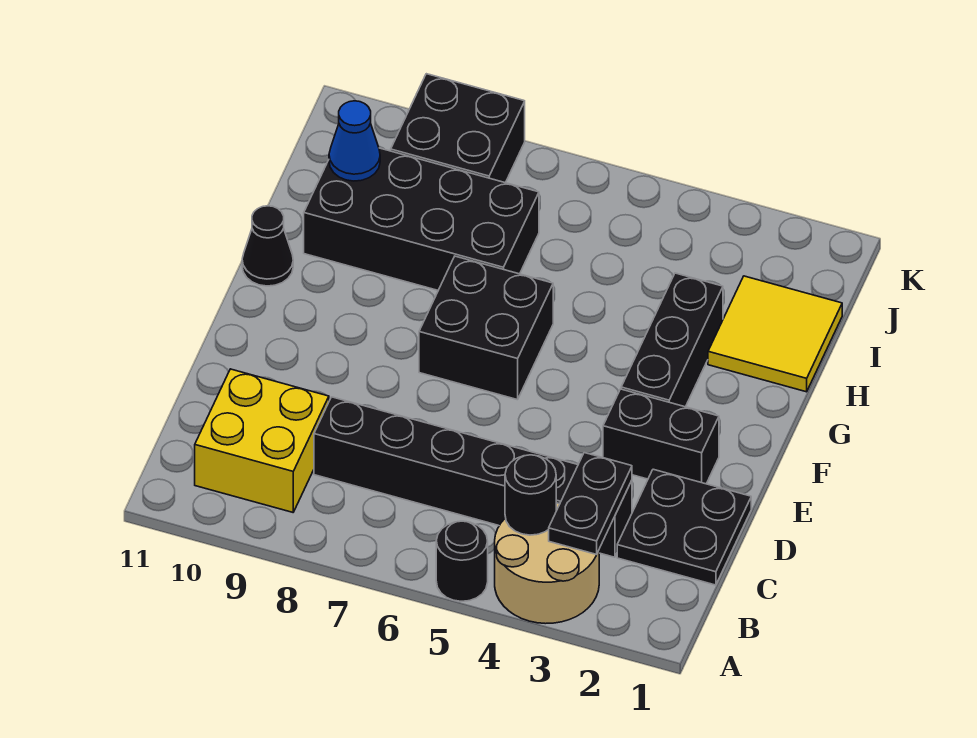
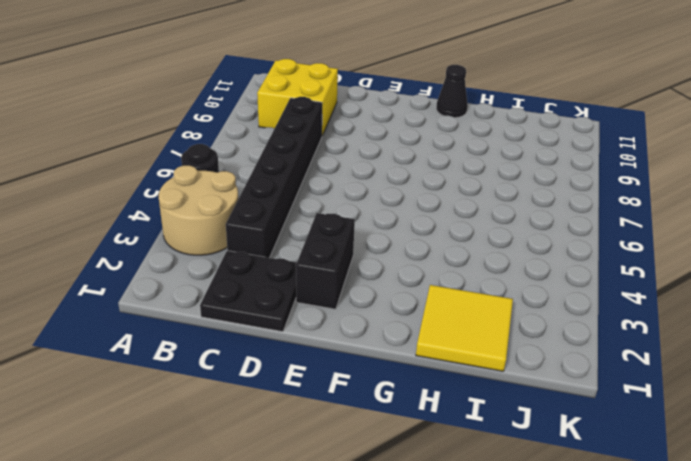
none -> black brick F3:H3 level 1
none -> black brick F6:G7 level 1
none -> black brick H7:I10 level 1

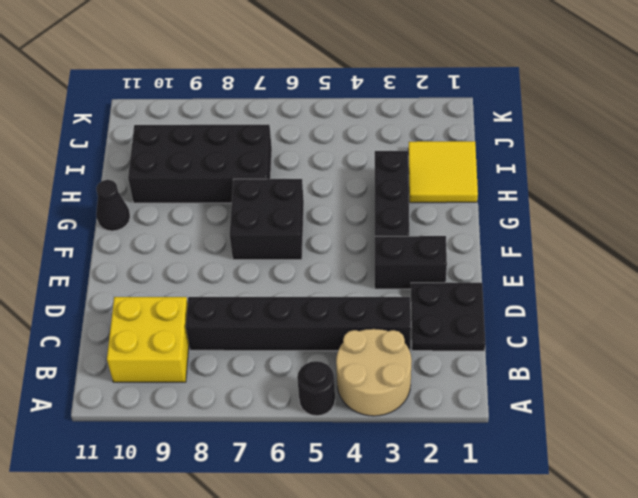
none -> black brick J8:K9 level 1
none -> black plate B3:C3 level 2
none -> black round brick B4 level 2

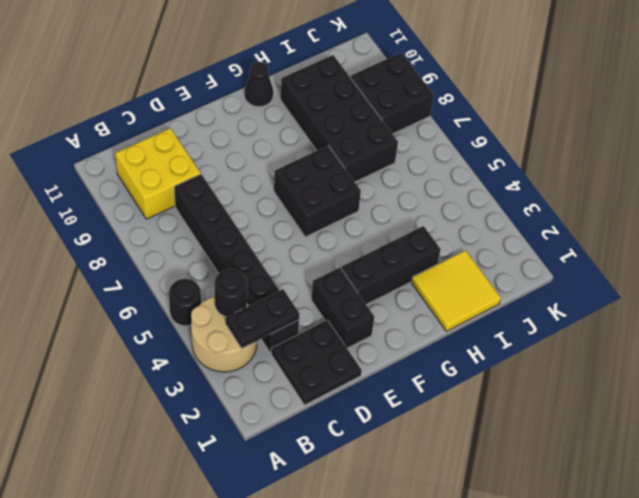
none -> blue cone I10 level 2

